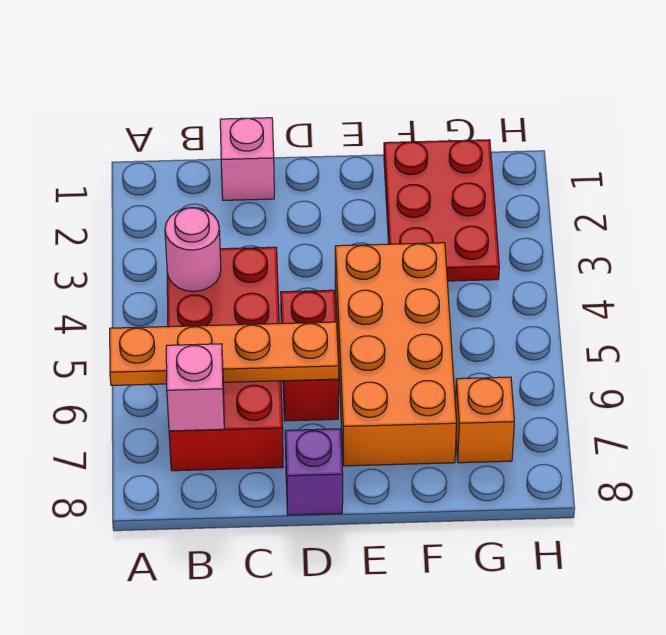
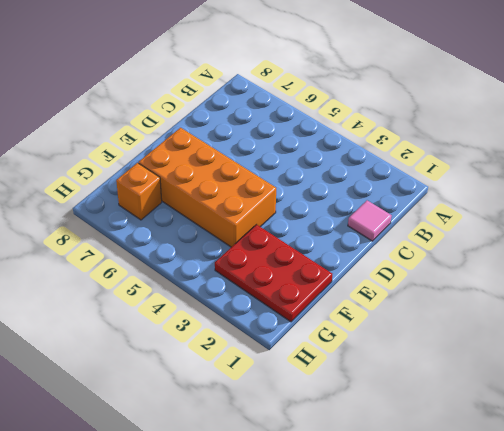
pink tile C1 level 1 -> pink brick C1 level 1
none -> red brick B4:C7 level 1
none -> red brick D5:D6 level 1

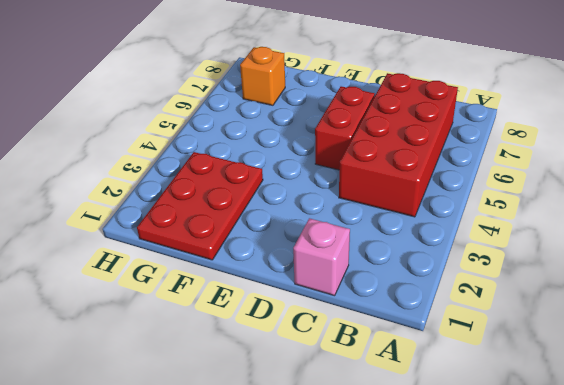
none -> purple brick D8 level 1
none -> orange brick E4:F7 level 1

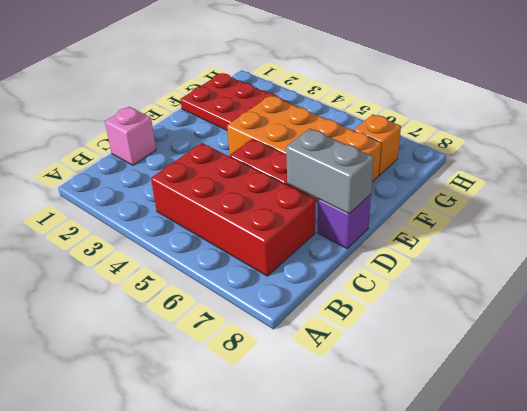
grey brick D7:D8 level 2 -> none
none -> orange plate A6:D6 level 2
none -> pink round brick B4 level 2

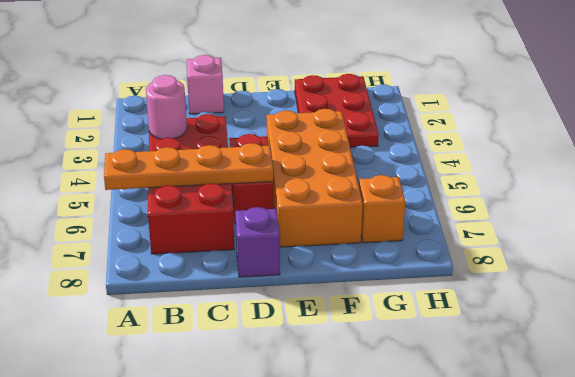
none -> pink brick B7 level 2

